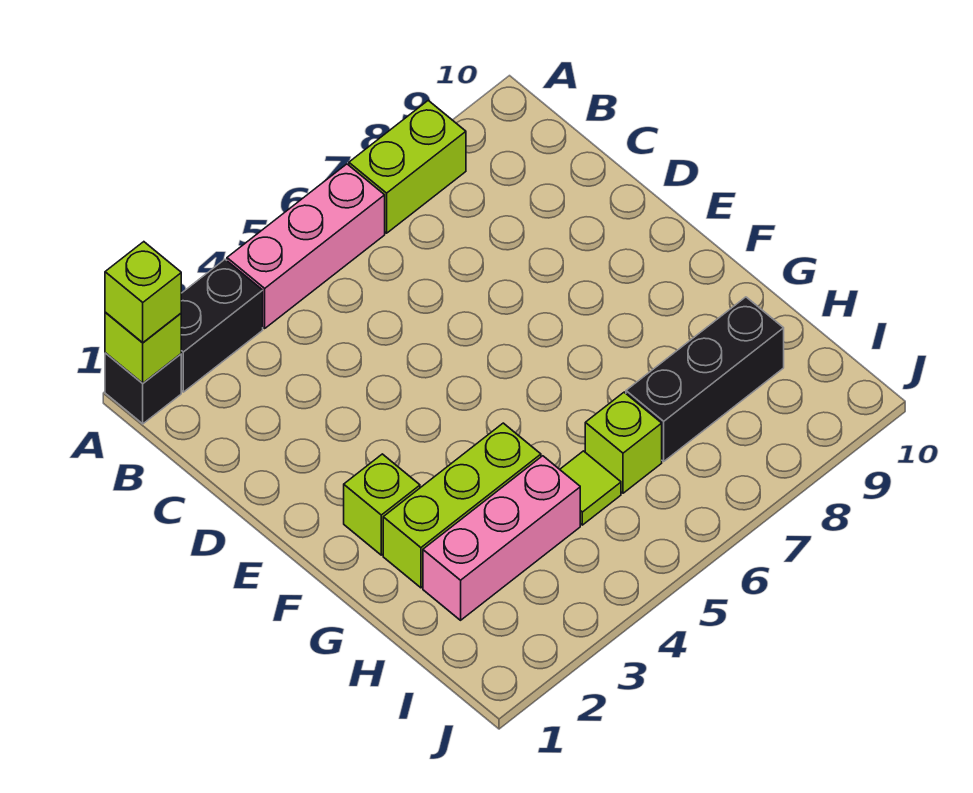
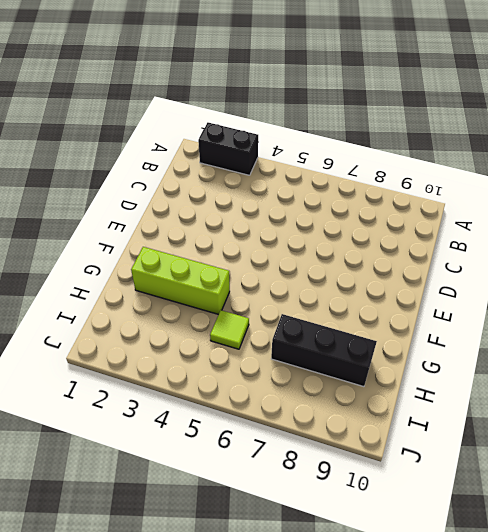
none -> black brick A1 level 1
none -> pink brick A4:A6 level 1
none -> lime brick A7:A8 level 1

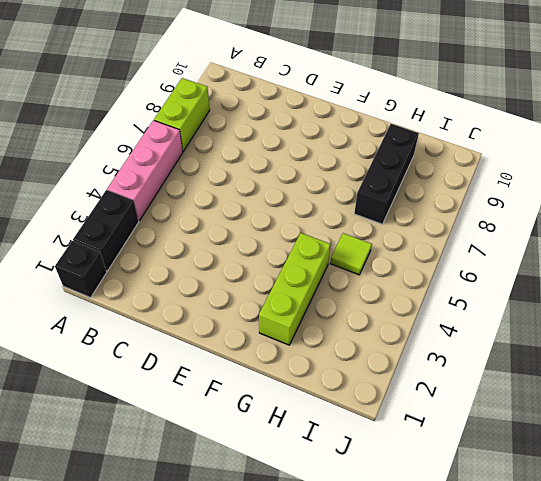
none -> lime brick F2 level 1
none -> pink brick H2:H4 level 1
none -> lime brick H6 level 1

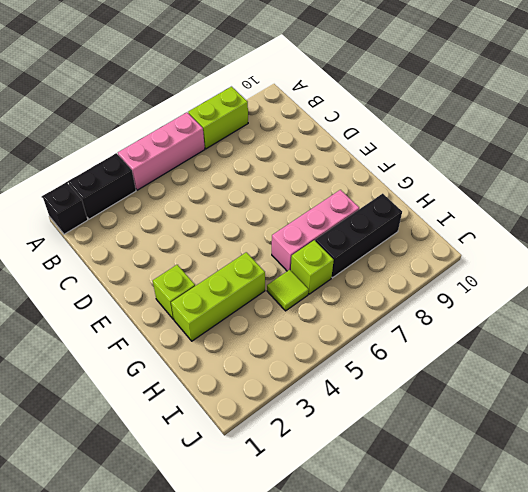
pink brick G6:G8 level 1 -> pink brick H2:H4 level 1
none -> lime brick A1 level 2
none -> lime brick A1 level 3

